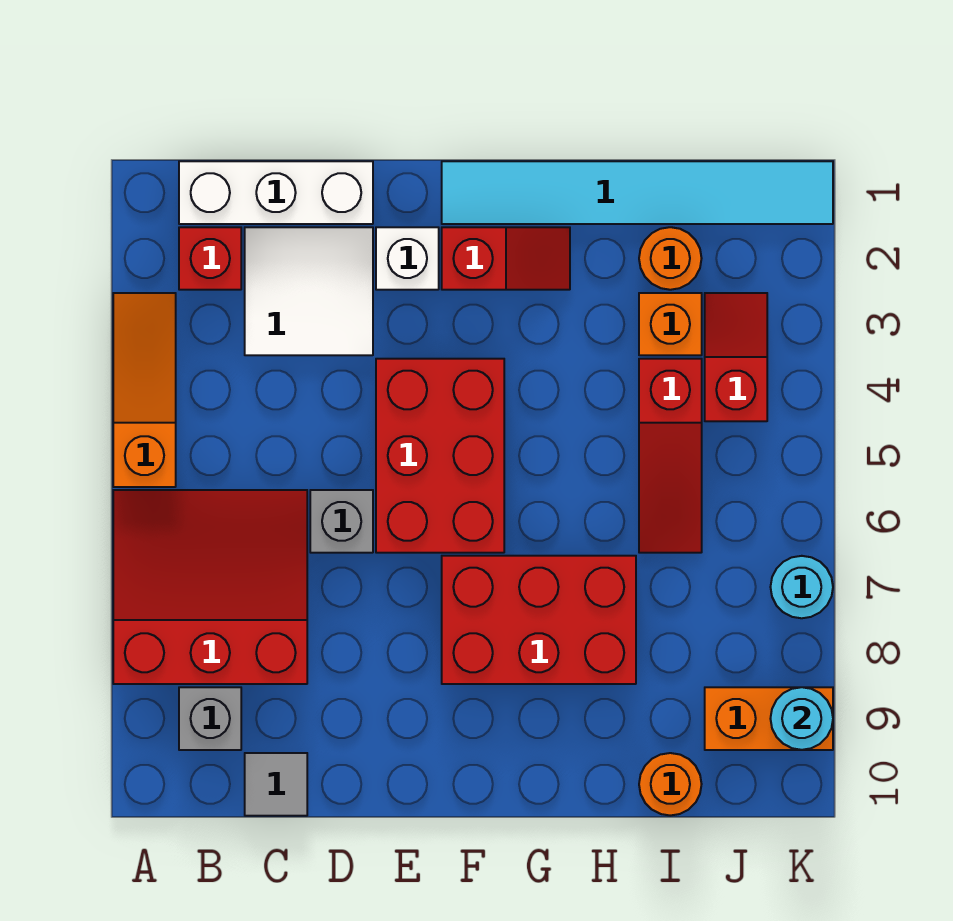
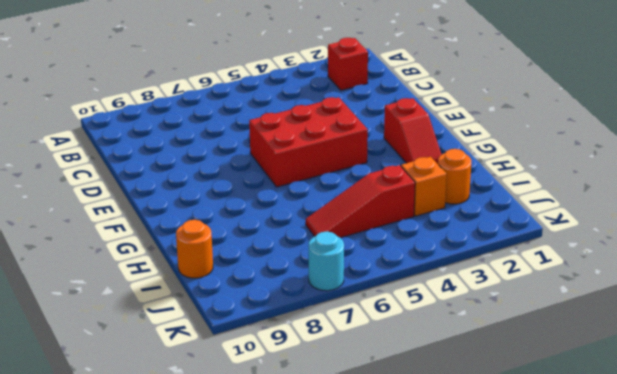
none -> orange slope A3:A5 level 1 top 5
none -> red slope A6:C8 level 1 top 8
none -> white brick B1:D1 level 1

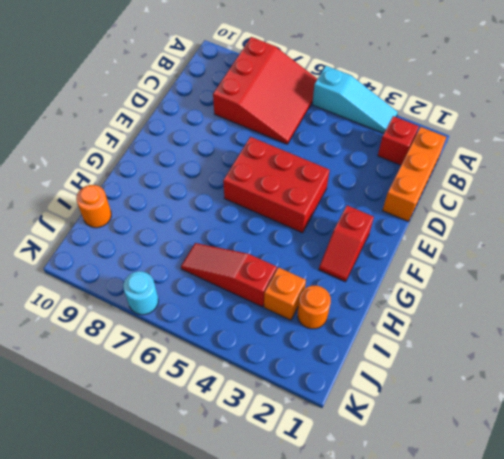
cyan slope A3:A5 level 1 top 5 -> orange slope A3:A5 level 1 top 5
orange brick B1:D1 level 1 -> white brick B1:D1 level 1
none -> grey brick B9 level 1
none -> white tile C2:D3 level 1
none -> grey tile C10 level 1

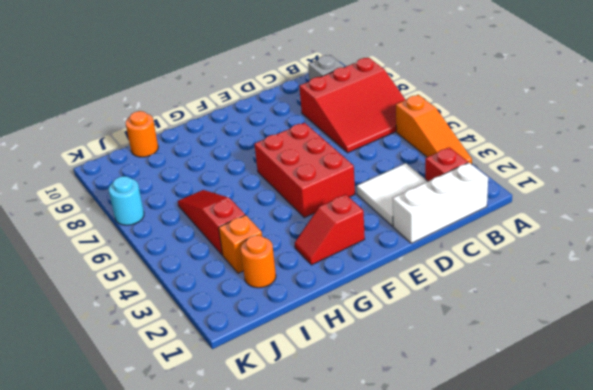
none -> grey tile C10 level 1
none -> grey brick D6 level 1
none -> white brick E2 level 1

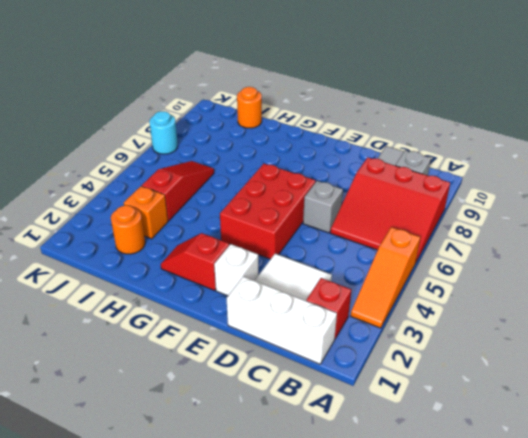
none -> cyan tile F1:K1 level 1
none -> red brick F7:H8 level 1
none -> red slope J3:J4 level 1 top 4

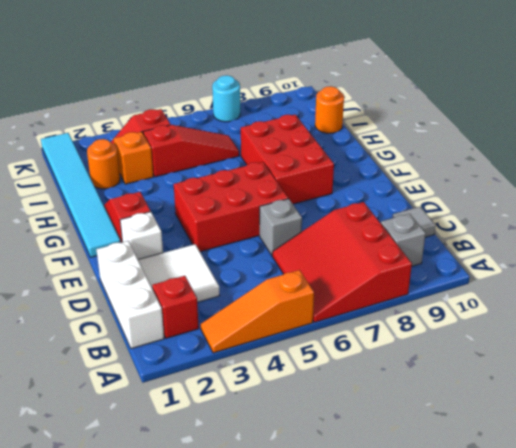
none -> orange brick J9:K9 level 1
none -> cyan round brick K9 level 2

